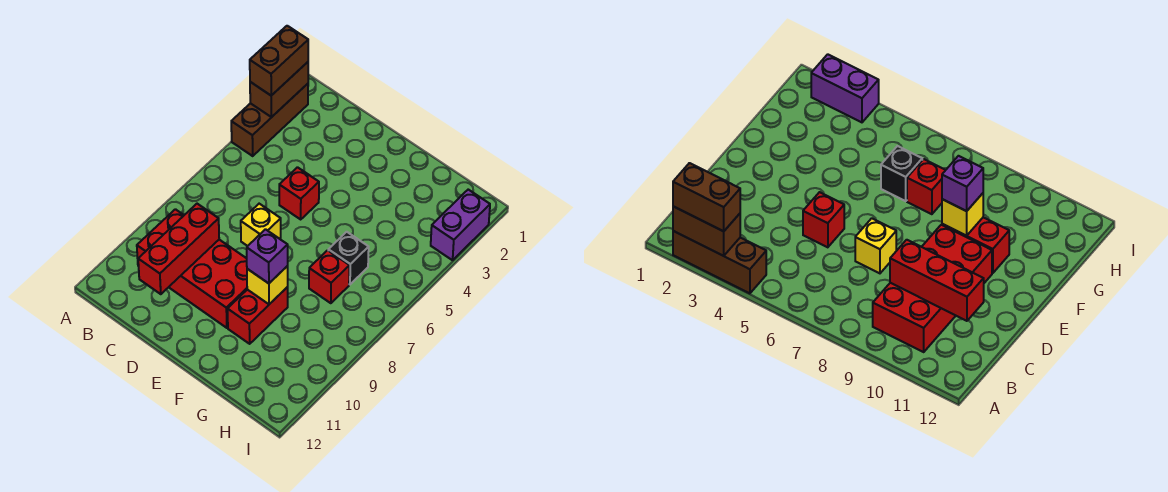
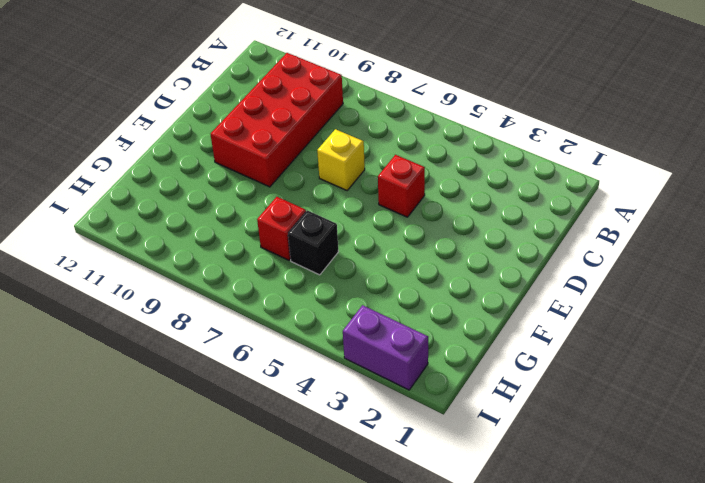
none -> brown brick A2:A4 level 1
none -> red brick F9:F10 level 1
none -> brown brick A2:A3 level 2

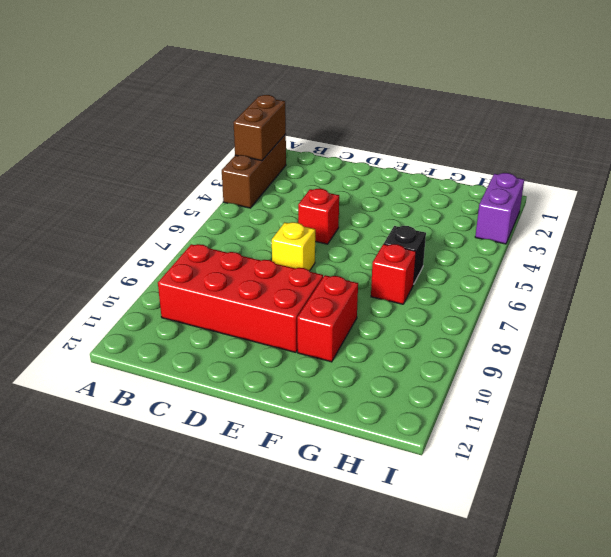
none -> red brick C9:C11 level 2
none -> yellow brick F9 level 2
none -> brown brick A2:A3 level 3

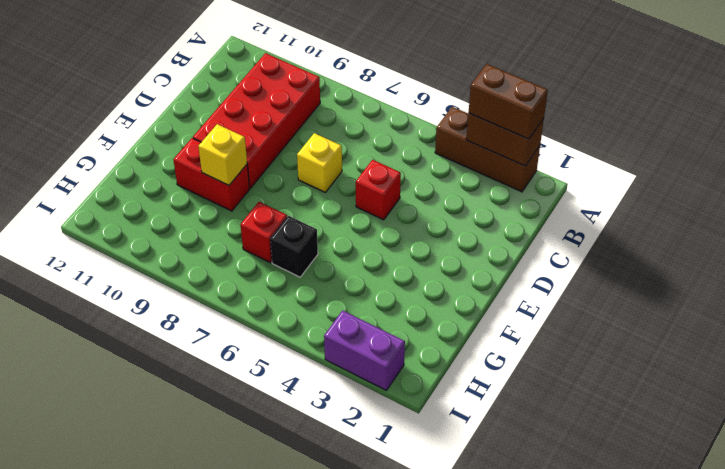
none -> red brick C9:C11 level 2
none -> purple brick F9 level 3

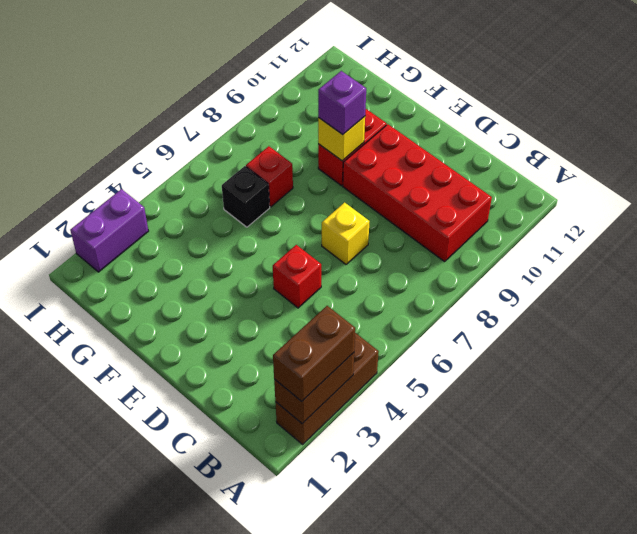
none -> red brick C9:C11 level 2

